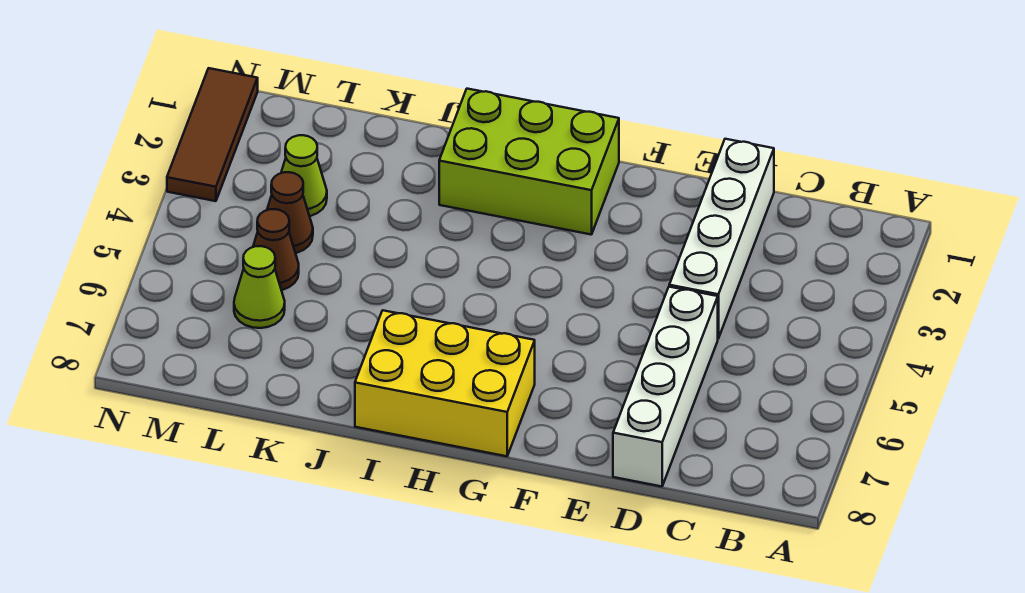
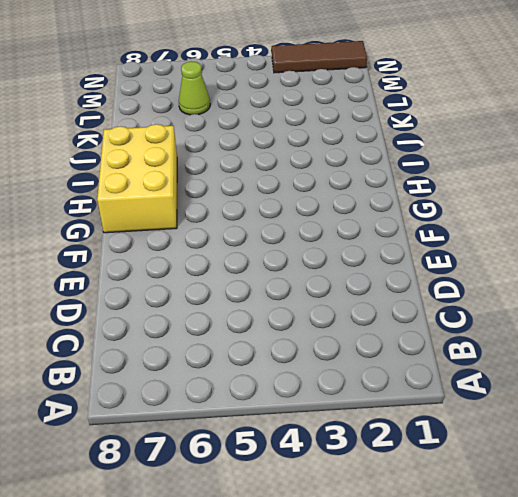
none -> white brick D1:D4 level 1
none -> white brick D5:D8 level 1

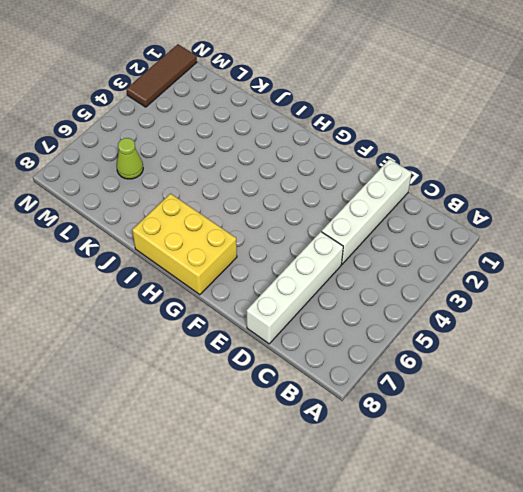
none -> lime brick G1:I2 level 1
none -> lime cone L3 level 1

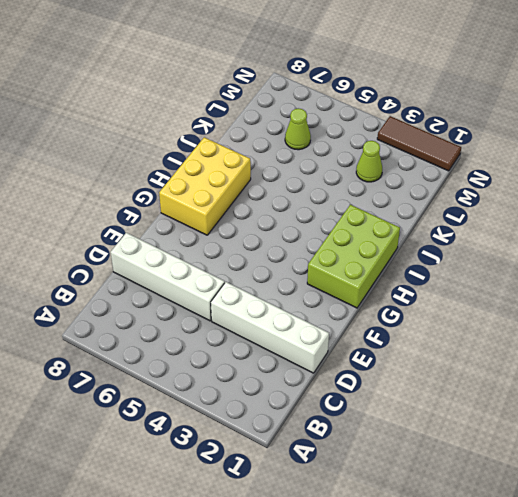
none -> brown cone L4 level 1
none -> brown cone L5 level 1

